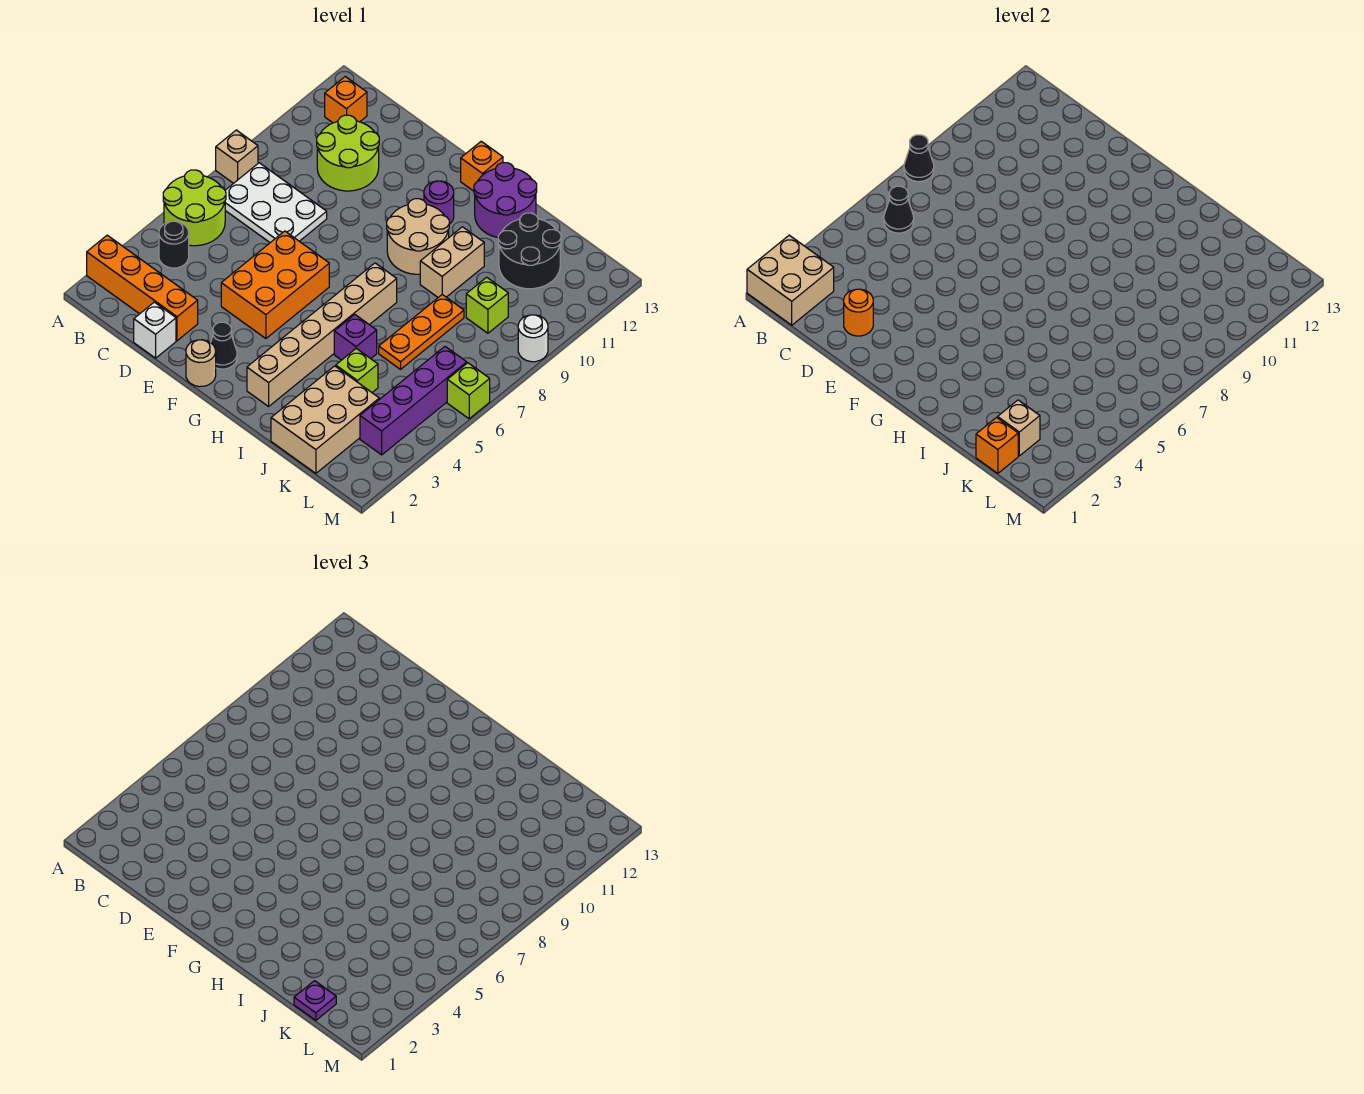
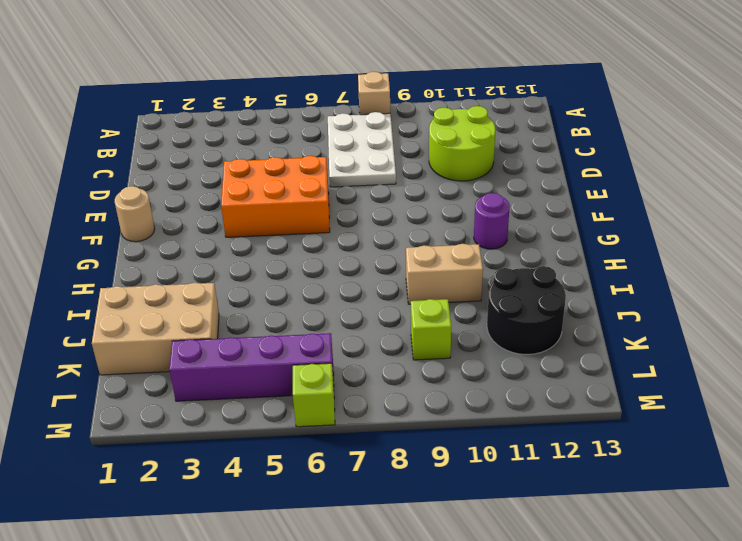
none -> orange brick A2:D2 level 1
none -> lime round brick A5:B6 level 1
none -> black round brick B4 level 1
none -> orange brick B12 level 1

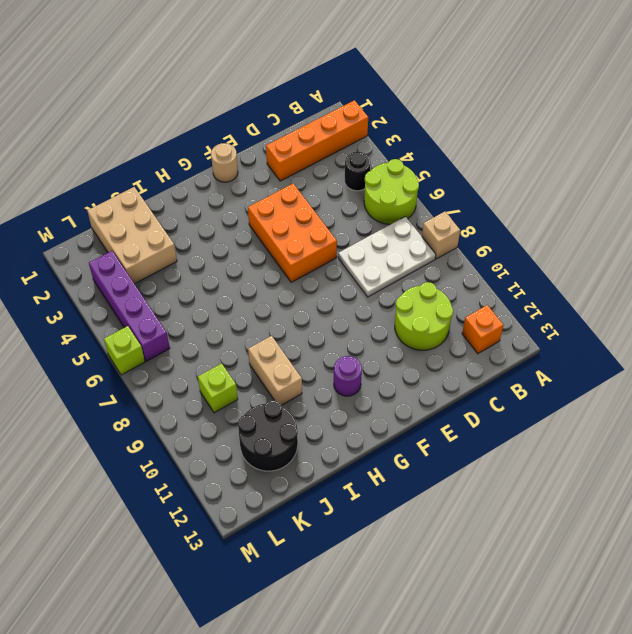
none -> white brick D1 level 1
none -> black cone F2 level 1
none -> tan round brick G9:H10 level 1
none -> orange brick G13 level 1

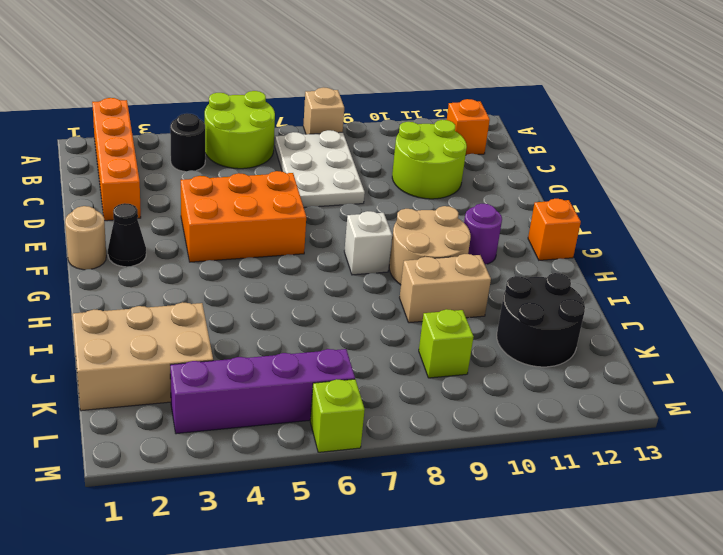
white brick G8 level 1 -> white brick D1 level 1
none -> tan brick H2:H7 level 1
none -> purple round brick H12:I13 level 1
none -> purple brick I5 level 1
none -> lime brick J4 level 1

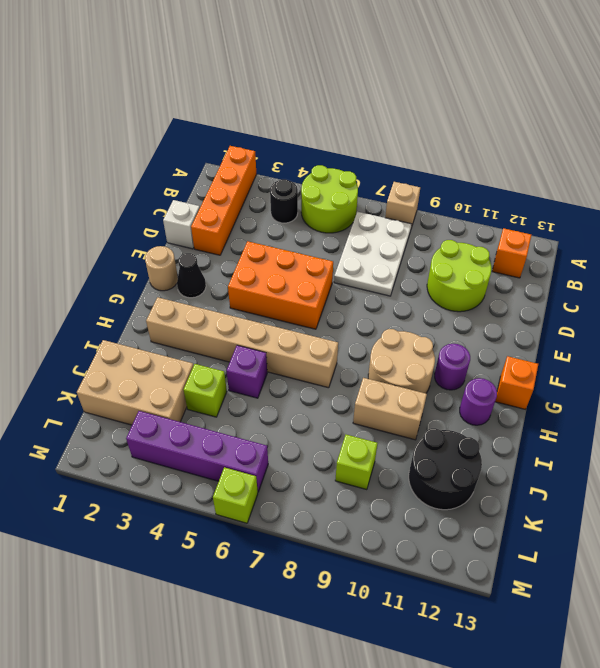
purple round brick H12 level 1 -> purple round brick H12:I13 level 1
none -> orange plate J6:J8 level 1
none -> white round brick M9 level 1
none -> tan brick A1:B2 level 2
none -> black cone A8 level 2

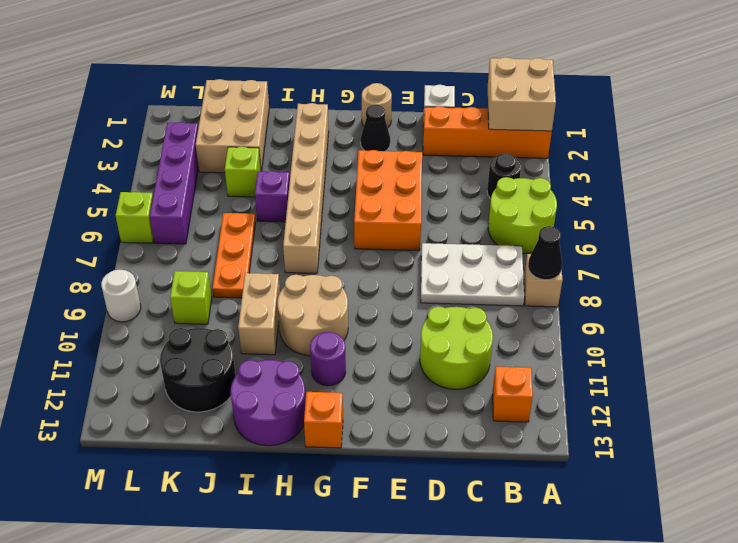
none -> black cone B6 level 2
none -> orange round brick D2 level 2
none -> orange brick K1 level 2
none -> tan brick K2 level 2

